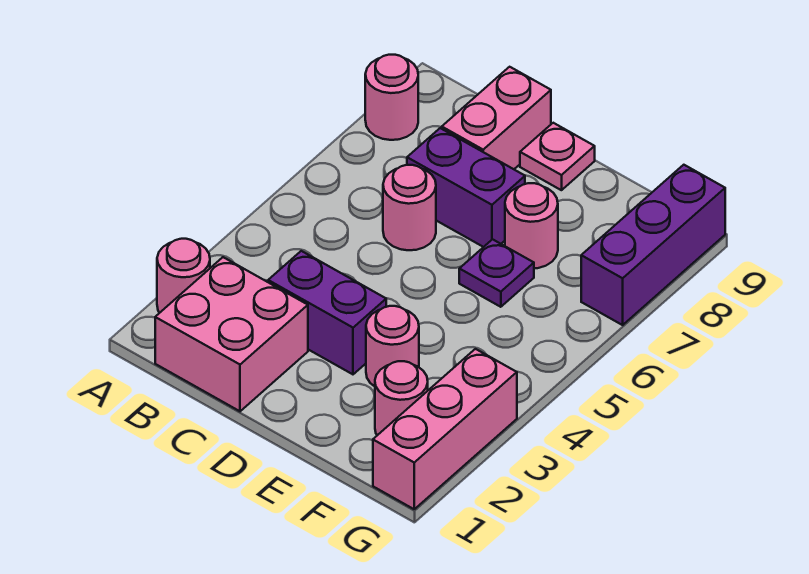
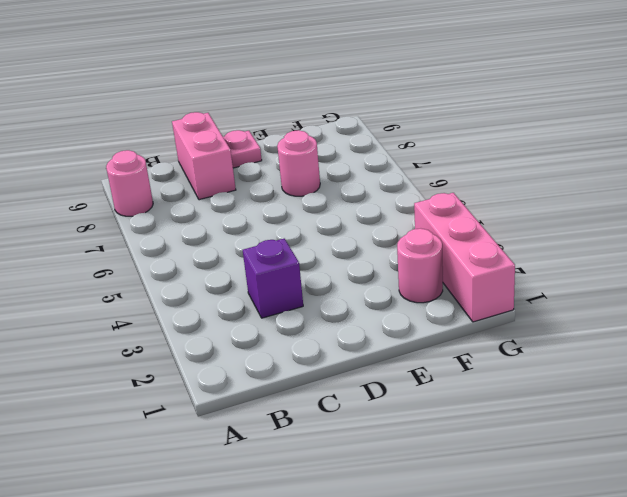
purple brick C3 level 1 -> purple brick C3:D3 level 1
none -> pink round brick A2 level 1
none -> pink brick B1:C2 level 1
none -> pink round brick C6 level 1

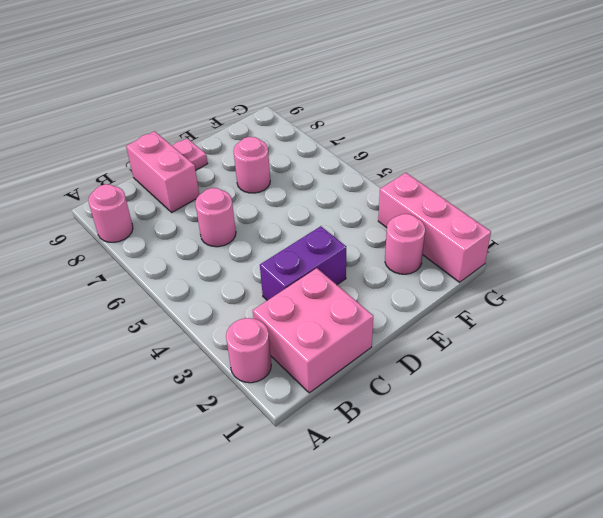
none -> purple brick C7:D7 level 1
none -> pink round brick E3 level 1
none -> purple plate E6 level 1

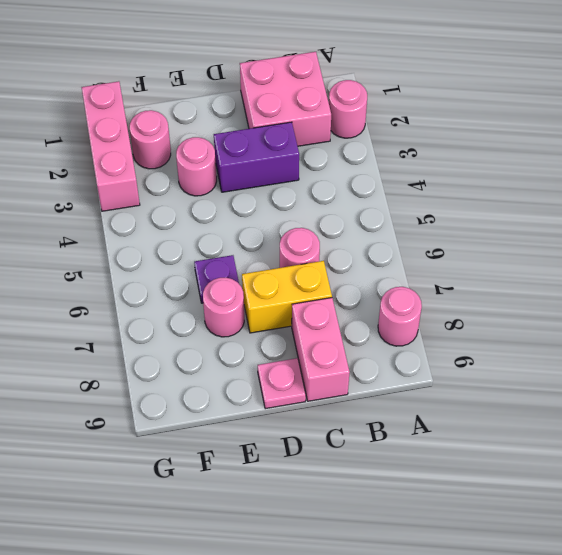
yellow brick C7:D7 level 1 -> purple brick C7:D7 level 1
none -> purple brick G7:G9 level 1

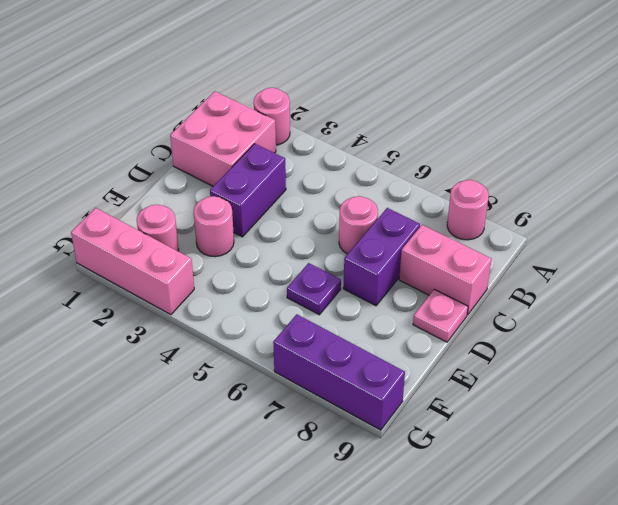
none -> pink round brick E7 level 1

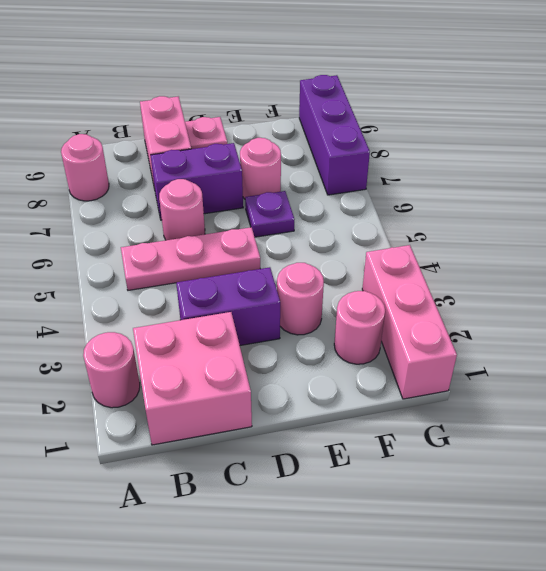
pink plate B5:D5 level 1 -> none

